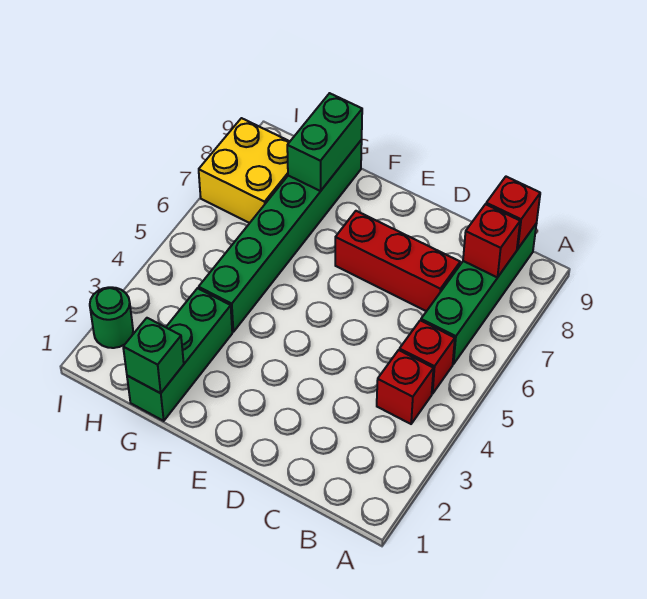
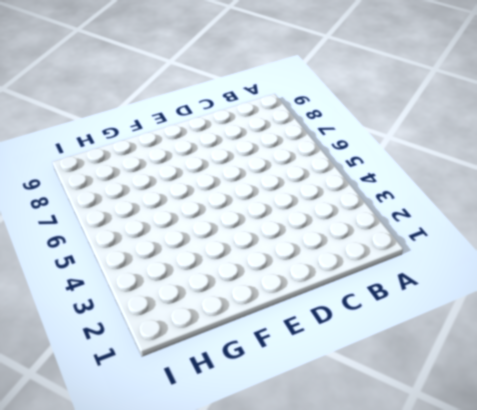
none -> red brick B4 level 1
none -> red brick B5 level 1
none -> green brick B6:B9 level 1

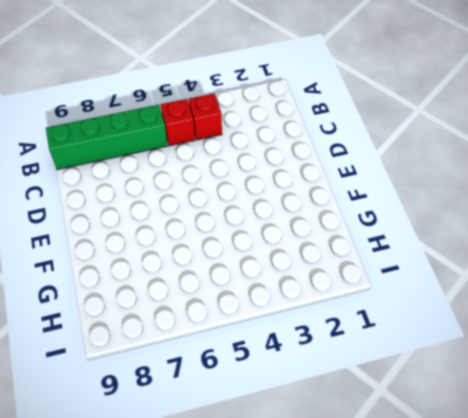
none -> red brick C7:E7 level 1
none -> green brick G1:G3 level 1
none -> green brick G4:G9 level 1

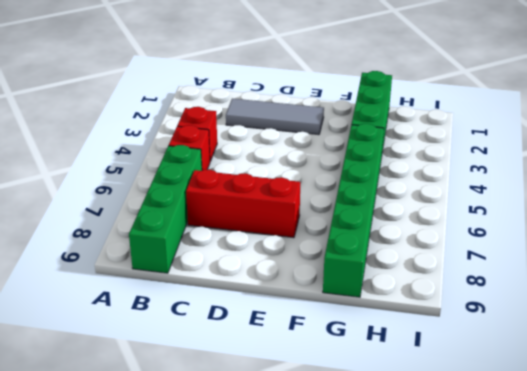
grey tile C2:E2 level 1 -> none
none -> yellow brick H7:I8 level 1
none -> green round brick I2 level 1
none -> red brick B8 level 2

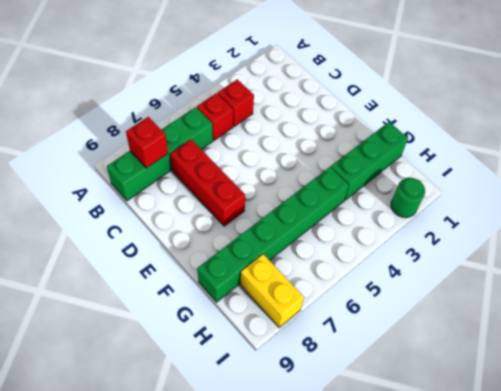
yellow brick H8:I8 level 1 -> yellow brick H7:I8 level 1
none -> red brick B9 level 2
none -> green brick G1 level 2
none -> green brick G8:G9 level 2

